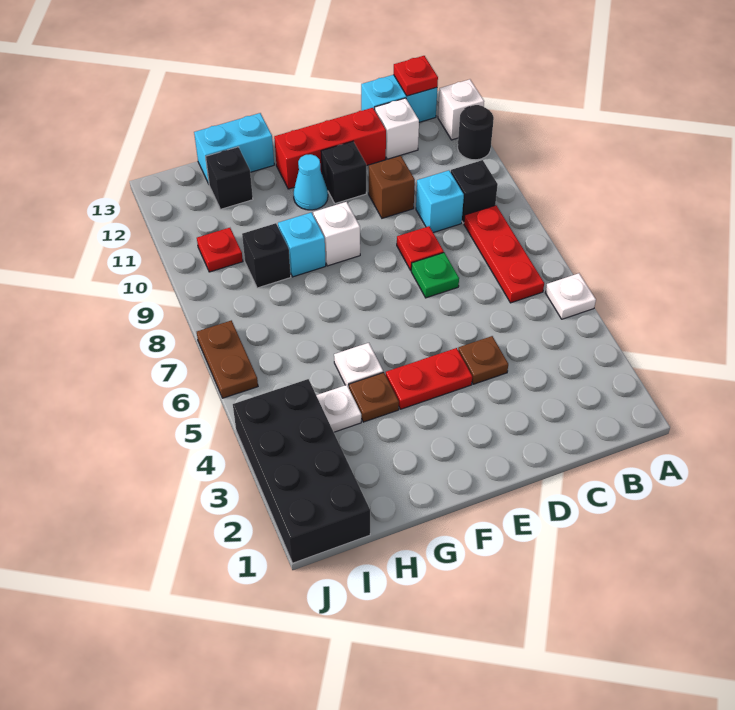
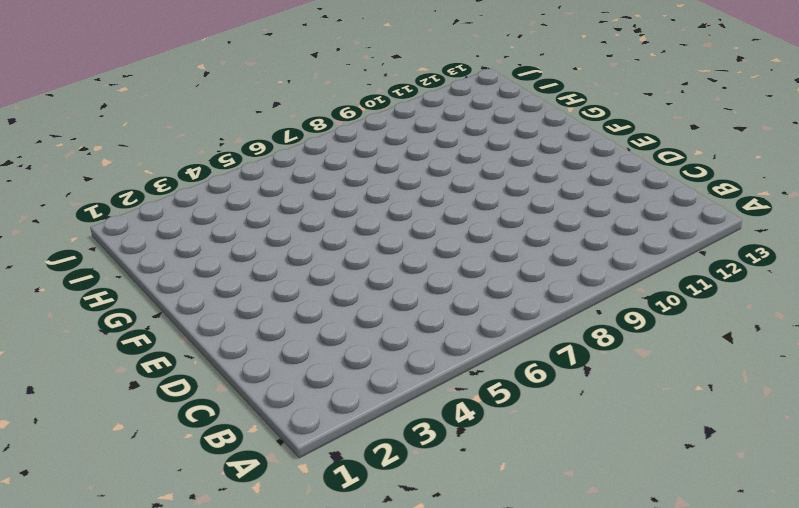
none -> white plate A5 level 1
none -> black round brick A11 level 1
none -> white brick A12 level 1

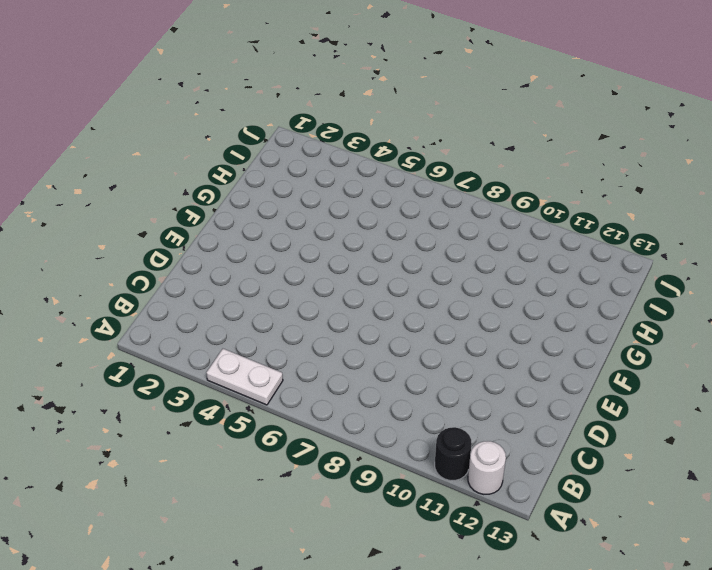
white plate A4:A5 level 1 -> white plate A5 level 1
white round brick A12 level 1 -> white brick A12 level 1
none -> red plate B6:B8 level 1
none -> black brick B9 level 1
none -> cyan brick B13:C13 level 1

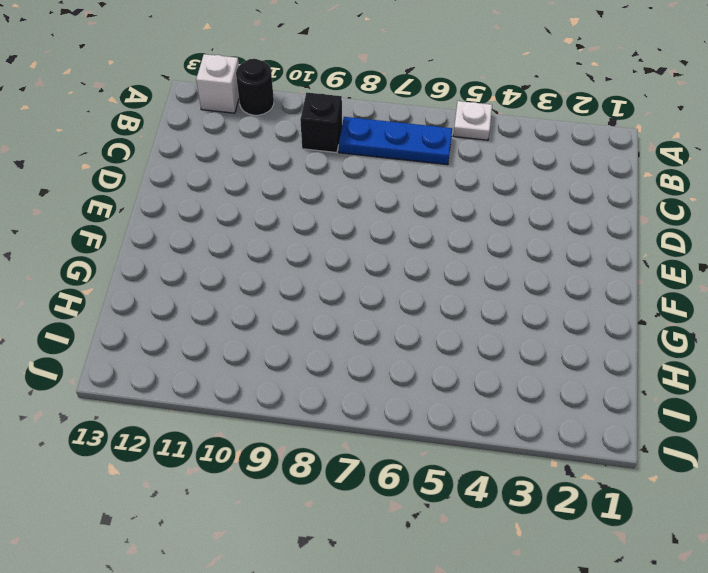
blue plate B6:B8 level 1 -> red plate B6:B8 level 1
none -> cyan brick B13:C13 level 1
none -> cyan brick C9 level 1
none -> white brick C12 level 1

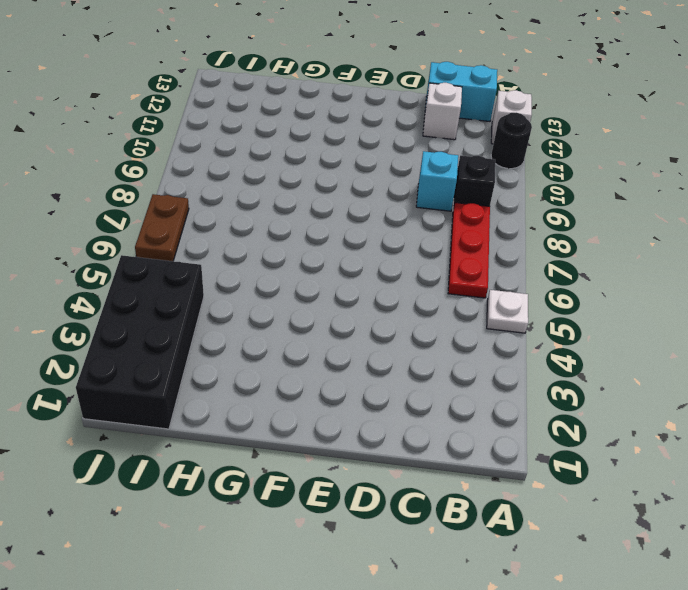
none -> brown plate D4 level 1
none -> green plate D7 level 1
none -> red plate D8 level 1

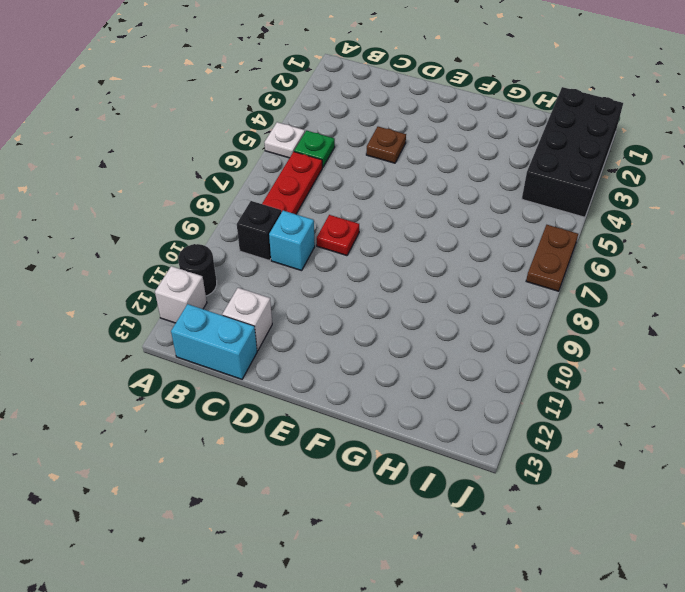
green plate B5 level 1 -> green plate D7 level 1
none -> brown brick D10 level 1
none -> red brick D12:F12 level 1
none -> red plate E4:F4 level 1

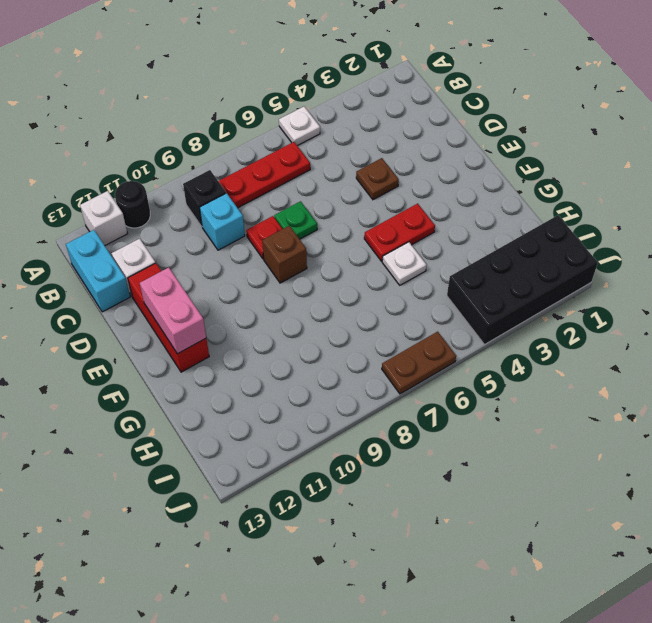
brown brick E8 level 1 -> brown brick D10 level 1
pink brick E12:F12 level 2 -> none
red plate F4:F5 level 1 -> red plate E4:F4 level 1
none -> black brick E11 level 1
none -> white brick F9 level 1
none -> cyan cone F11 level 1

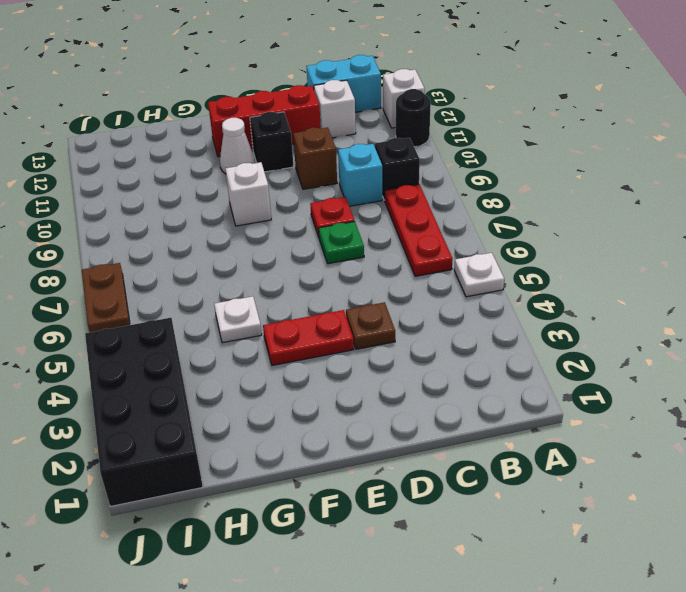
white cone F11 level 1 -> cyan cone F11 level 1
none -> brown plate G4 level 1
none -> cyan brick G9 level 1
none -> cyan brick G13:H13 level 1

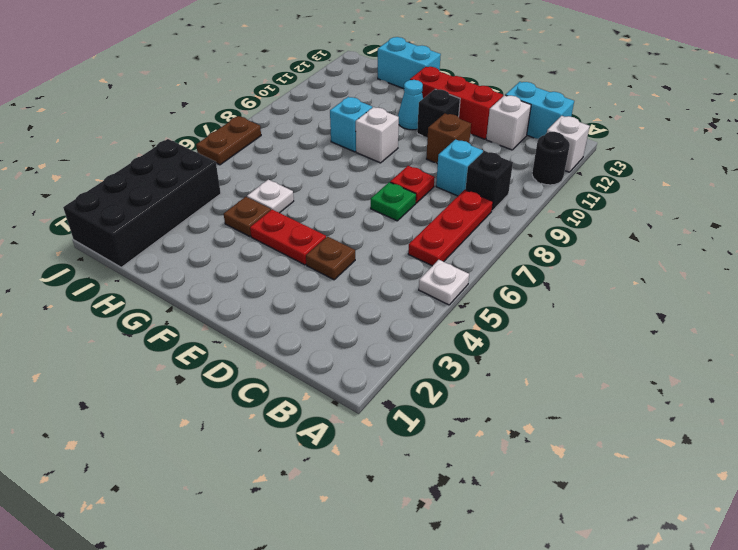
none -> white plate H4 level 1
none -> black brick H9 level 1
none -> black brick H12 level 1

